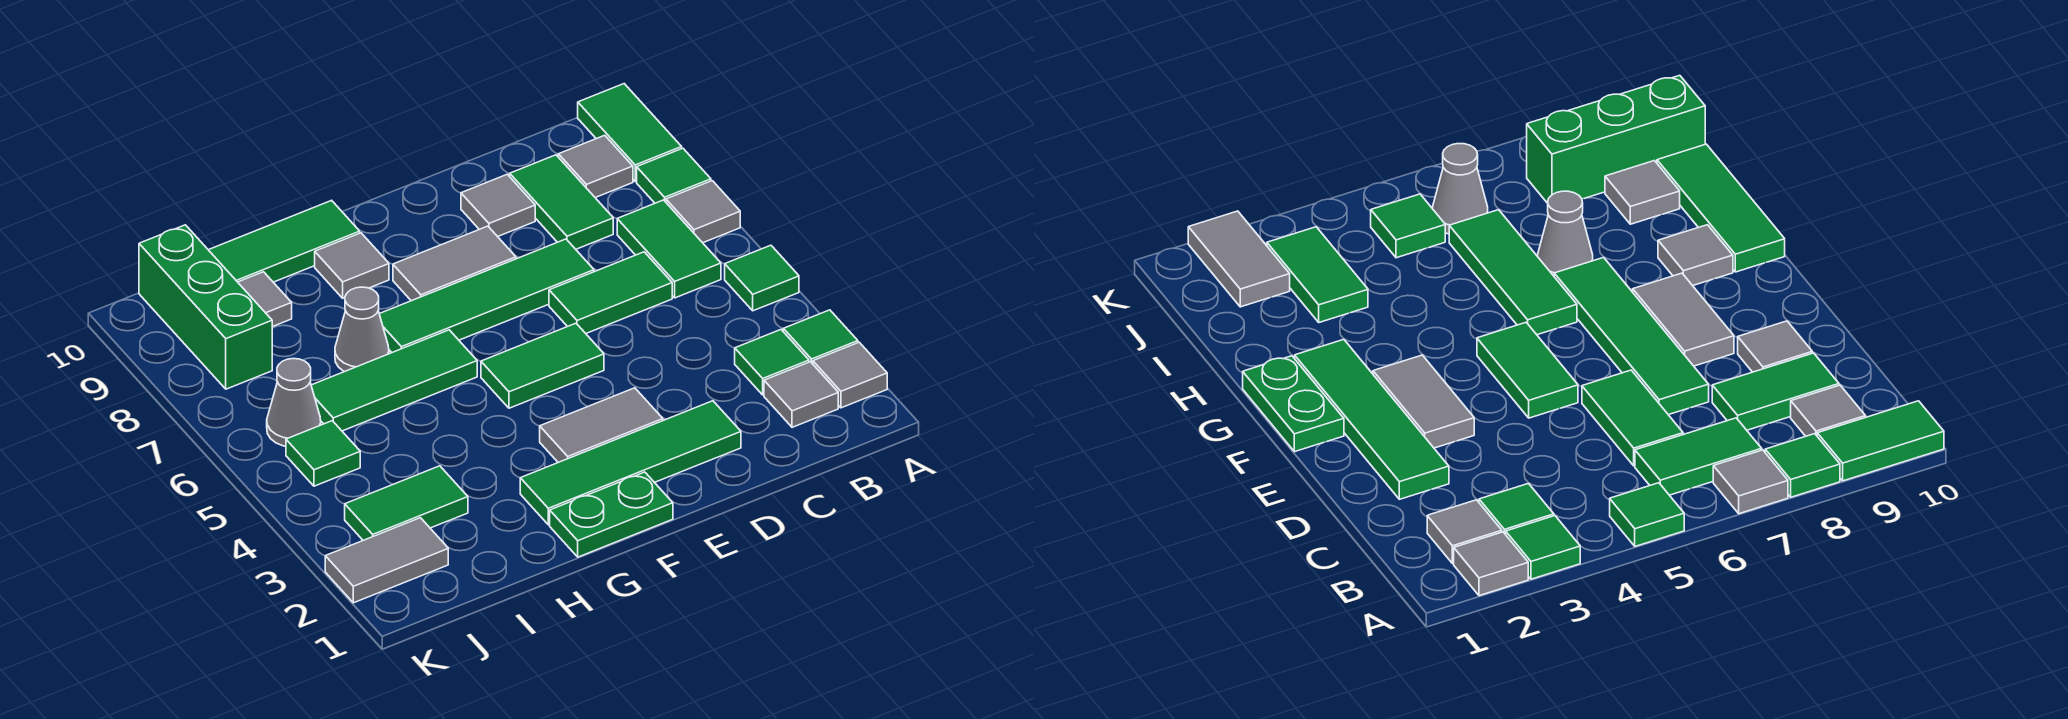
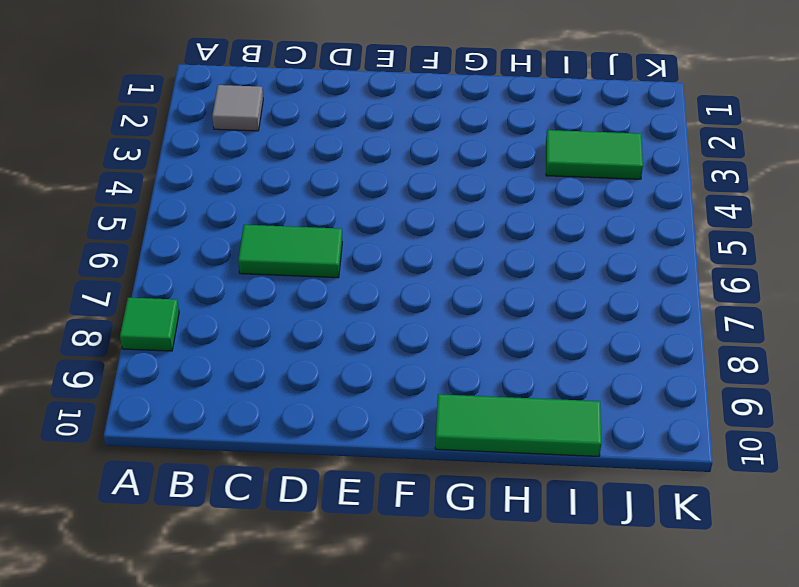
none -> grey tile A2 level 1
none -> green tile A3 level 1
none -> green tile A5 level 1

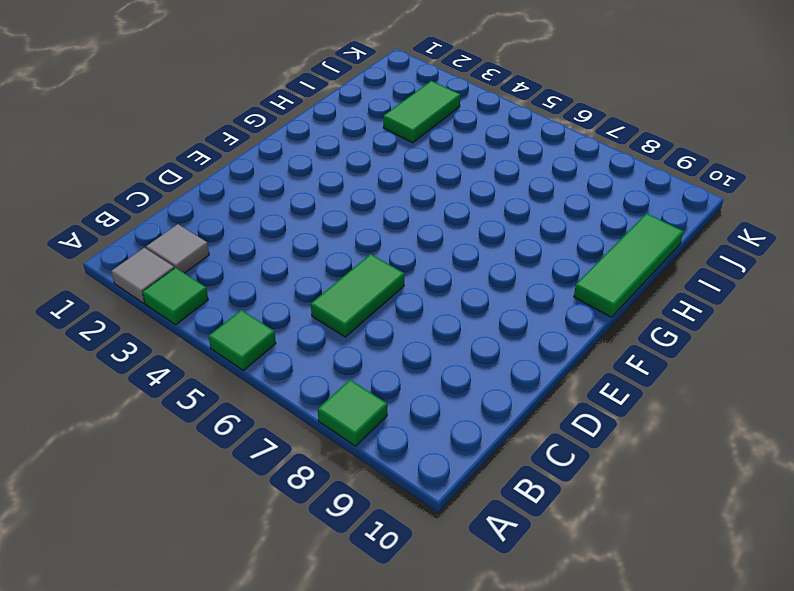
none -> grey tile A7 level 1
none -> green tile A9:A10 level 1
none -> green tile B3 level 1

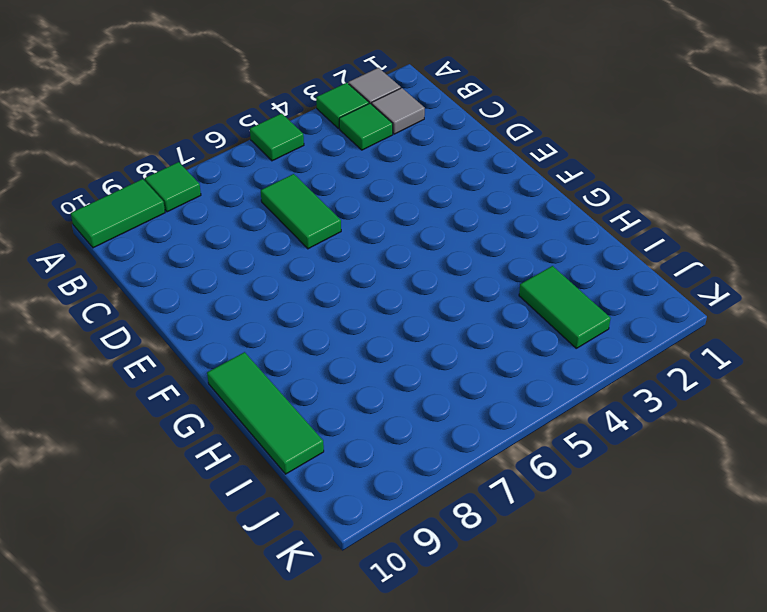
none -> grey tile A7 level 1
none -> green tile B6:B7 level 1
none -> grey tile B9 level 1

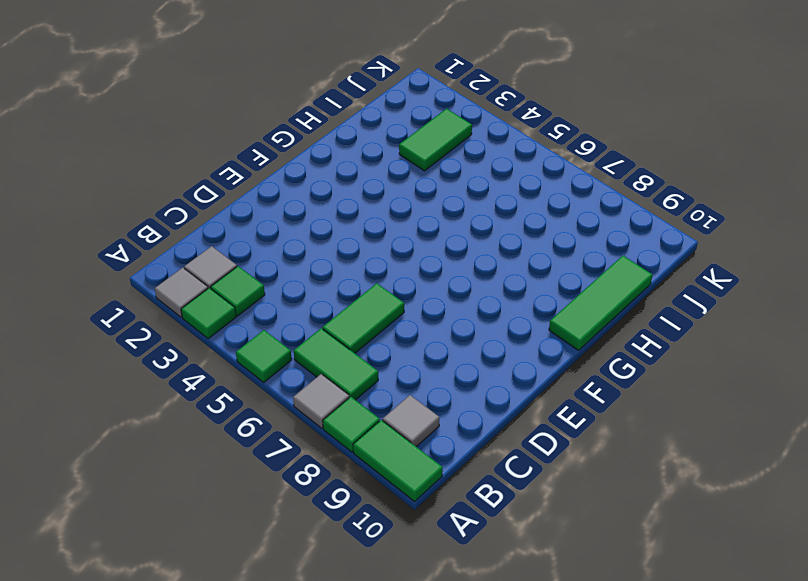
none -> green tile C8:C9 level 1
none -> green tile D2:G2 level 1
none -> green tile D7:G7 level 1

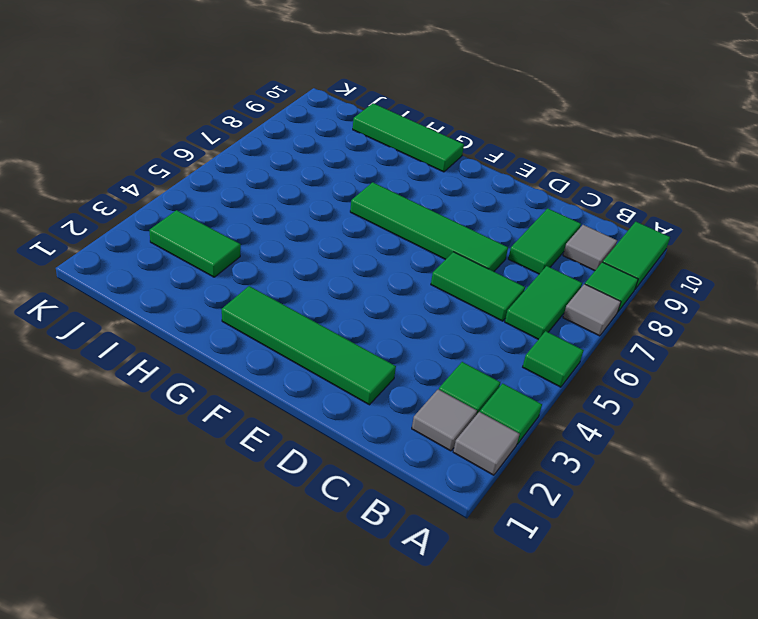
none -> grey tile D9 level 1
none -> grey tile E3:F3 level 1
none -> green tile E5:F5 level 1

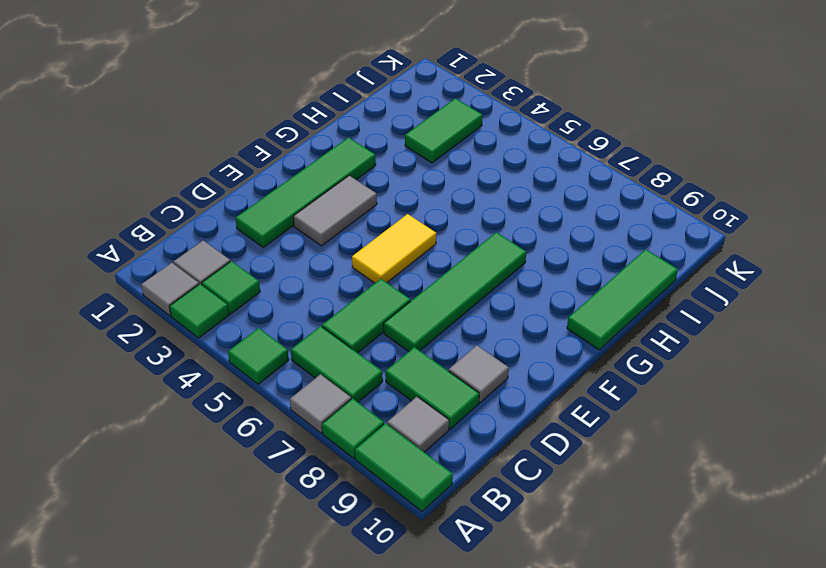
yellow tile E5:F5 level 1 -> green tile E5:F5 level 1
none -> grey tile E8:F8 level 1
none -> green plate F1:G1 level 1
none -> green tile G6:I6 level 1

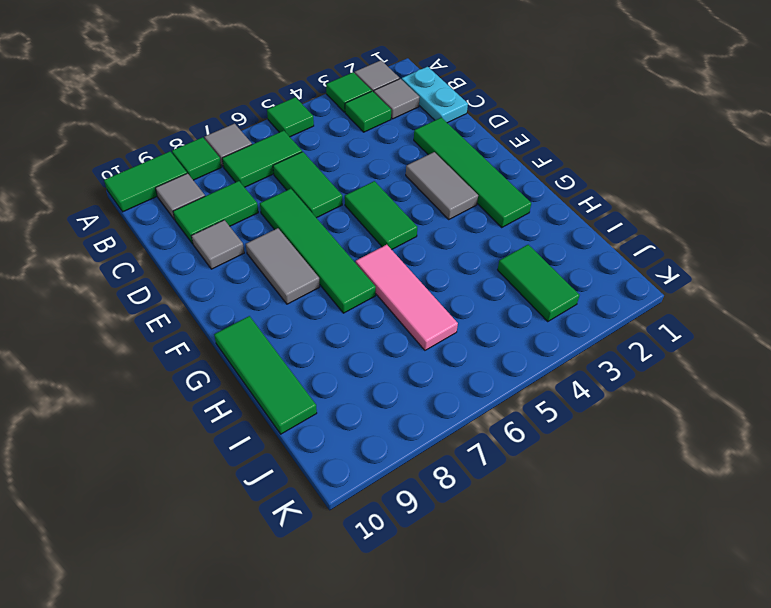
cyan plate B1:C1 level 1 -> none
pink tile G6:I6 level 1 -> green tile G6:I6 level 1
none -> green plate F1:G1 level 1
none -> grey tile G9 level 1
none -> grey cone H7 level 1

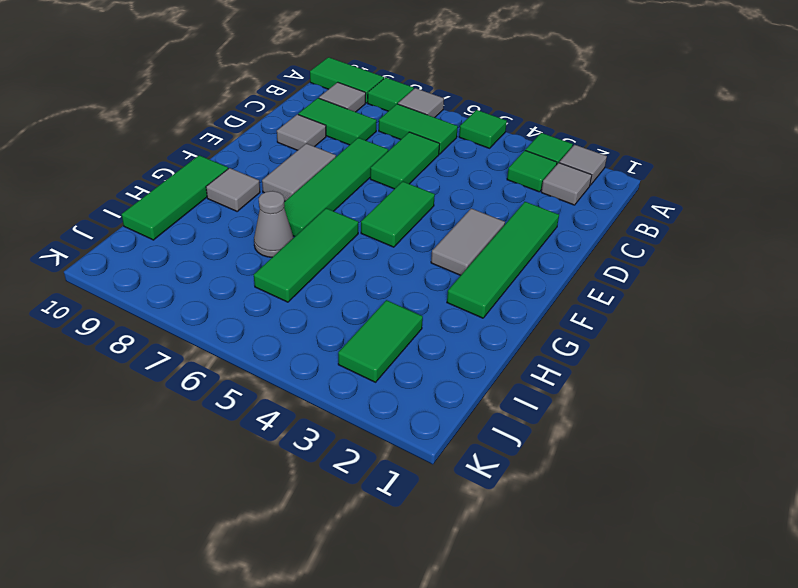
none -> green plate F1:G1 level 1
none -> grey tile I9 level 1
none -> grey tile J2:K2 level 1

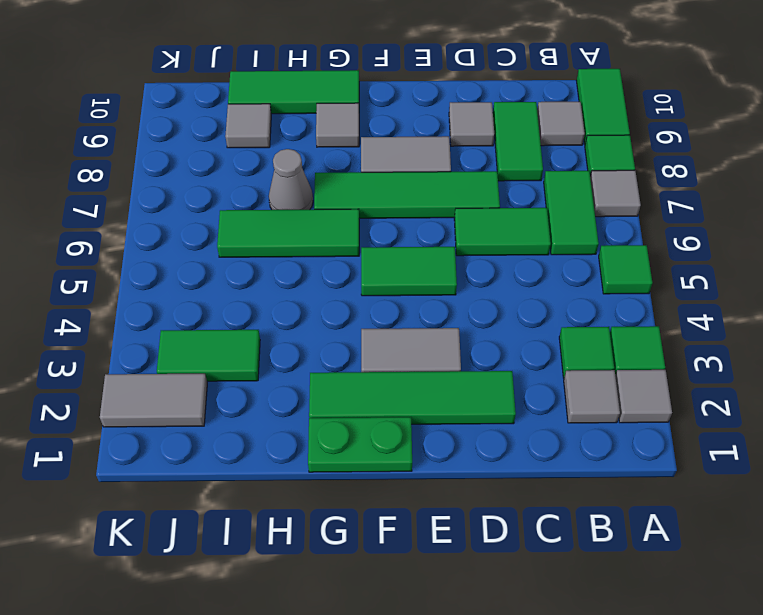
none -> green tile J5 level 1
none -> grey cone J6 level 1
none -> green brick J8:J10 level 1

